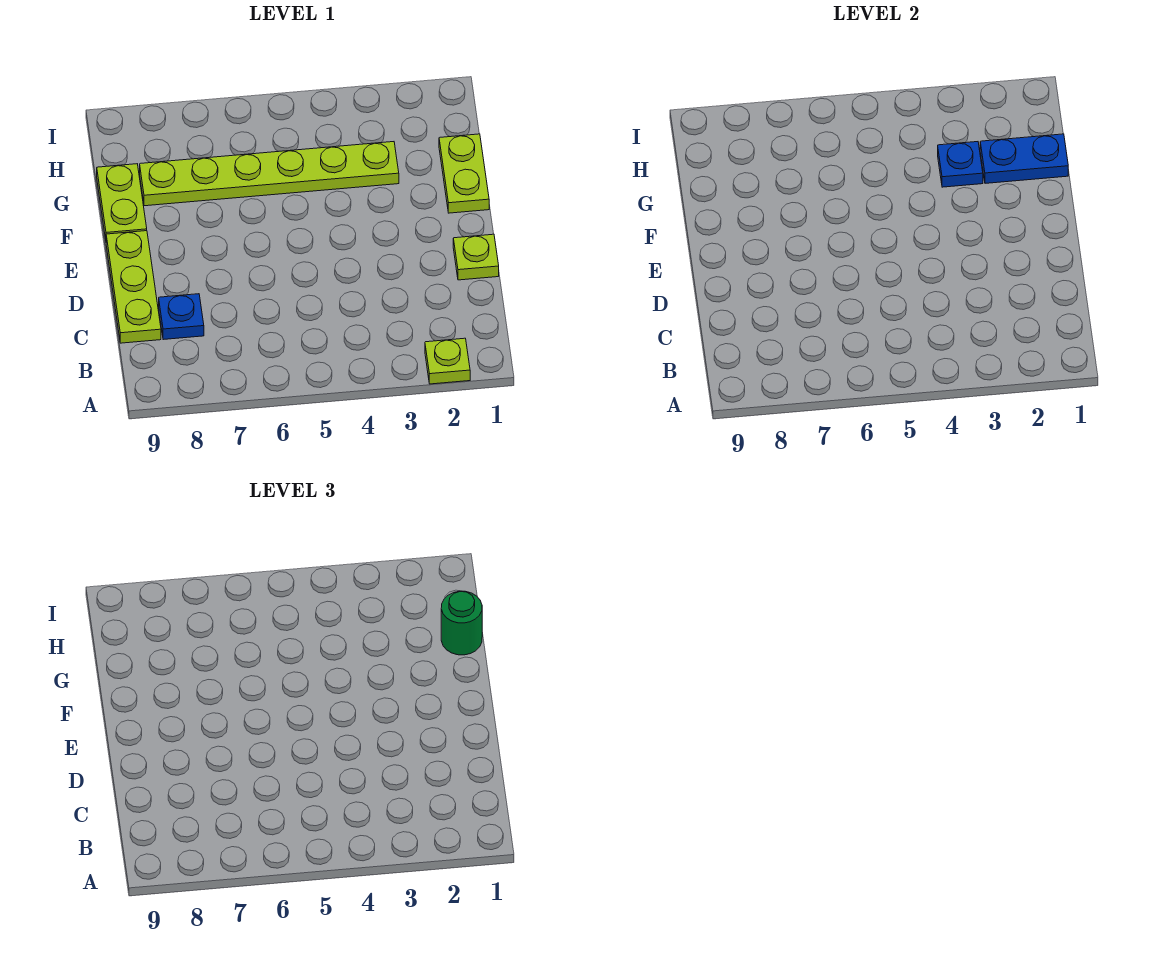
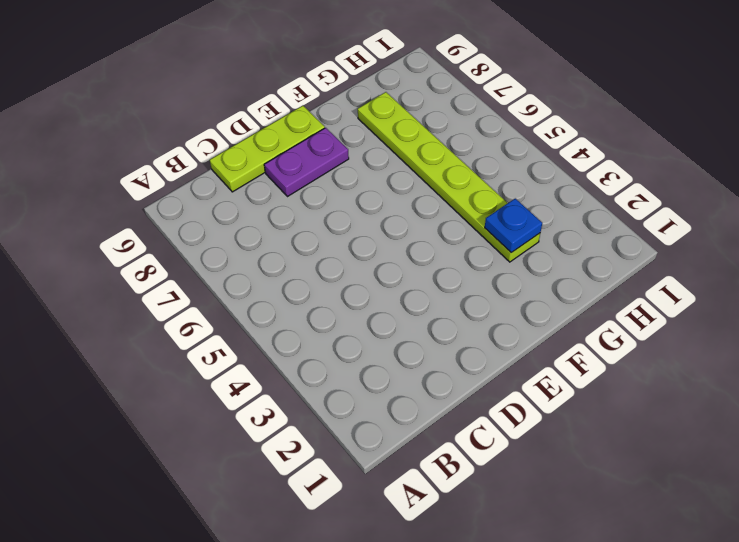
purple plate D8:E8 level 1 -> none
none -> lime plate A2 level 1
none -> blue plate C8 level 1

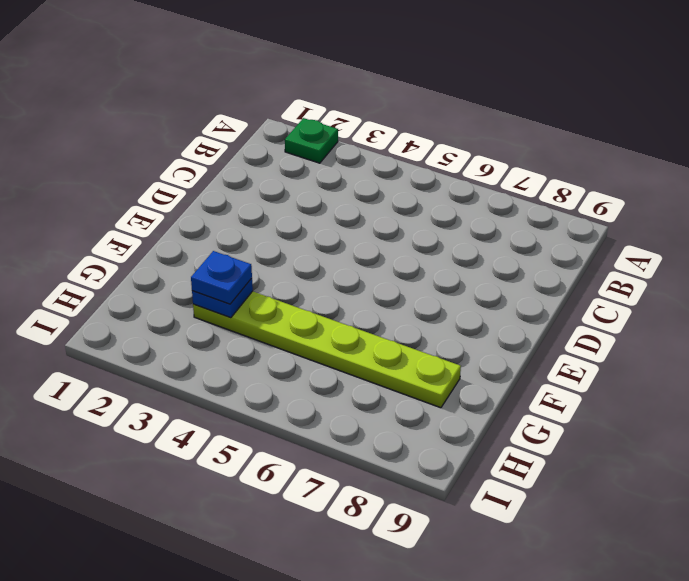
green plate A2 level 1 -> lime plate A2 level 1
blue plate G3 level 3 -> blue plate C8 level 1
none -> lime plate C9:E9 level 1
none -> lime plate D1 level 1

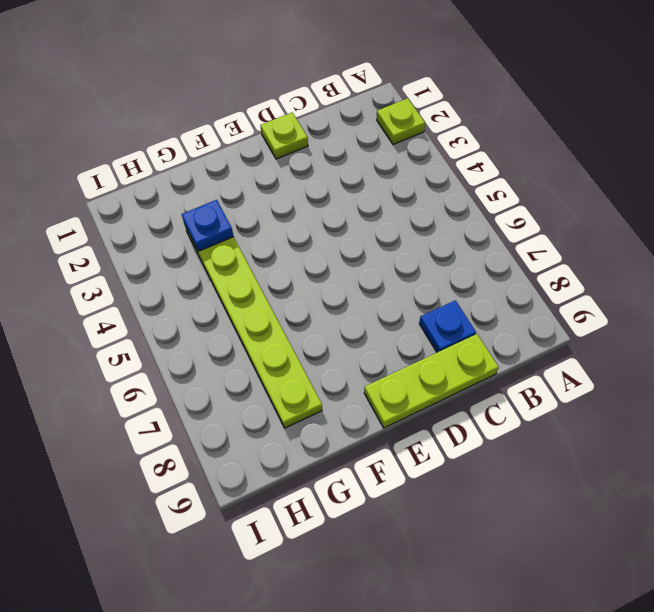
none -> lime plate F1:G1 level 1
none -> lime plate F9:G9 level 1

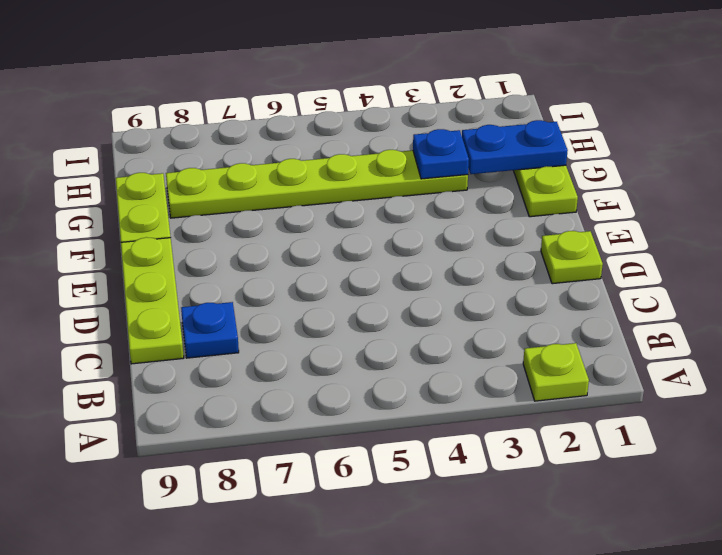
none -> green round brick G1 level 3

